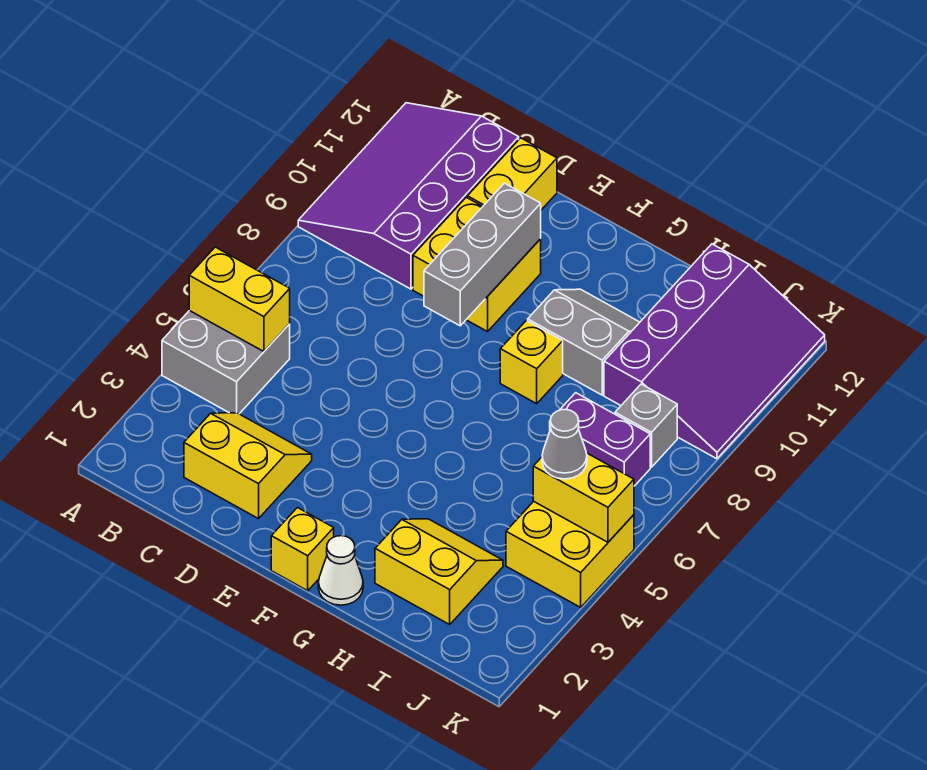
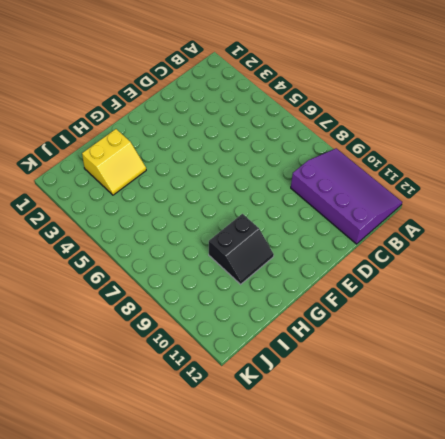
black slope G9:H10 level 1 top 9 -> grey slope G9:H10 level 1 top 9
none -> grey brick A4:B5 level 1
none -> yellow slope C2:D3 level 1 top 2
none -> yellow brick D9:E10 level 1

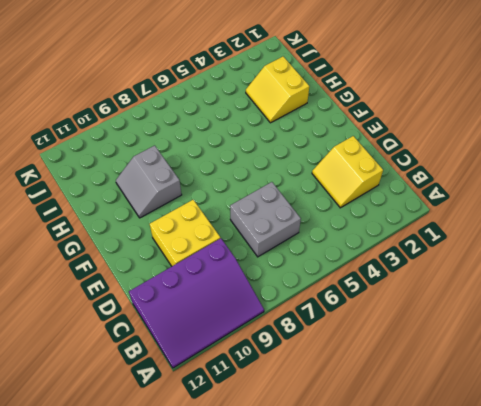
grey brick C6:D7 level 1 -> grey brick A4:B5 level 1
none -> yellow brick D11:D12 level 1
none -> yellow brick F1 level 1
none -> white cone G1 level 1

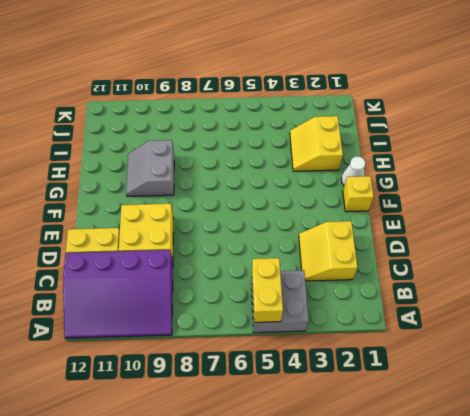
none -> yellow brick G8 level 1
none -> purple brick I7:J7 level 1
none -> purple slope I9:K12 level 1 top I

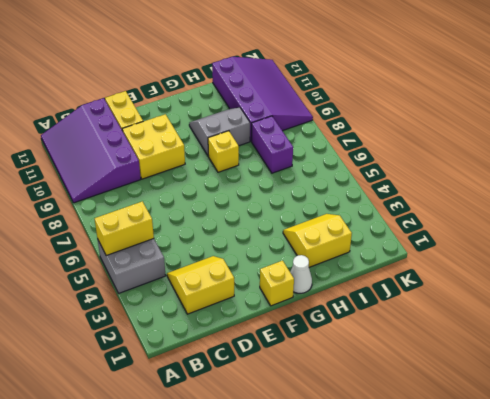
purple brick I7:I8 level 1 -> purple brick I7:J7 level 1
none -> yellow brick J4:K5 level 1
none -> grey brick J8 level 1
none -> grey brick E8:E10 level 2

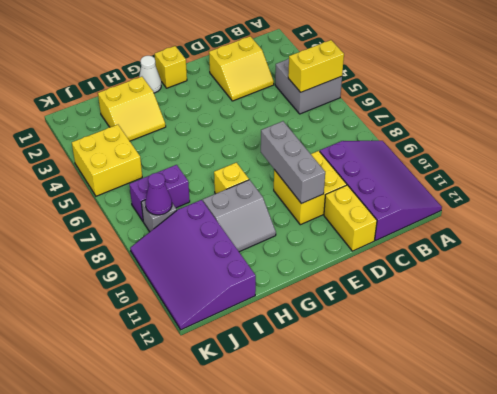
purple cone J8 level 2 -> none
none -> yellow brick J5:K5 level 2
none -> grey cone J5 level 3

